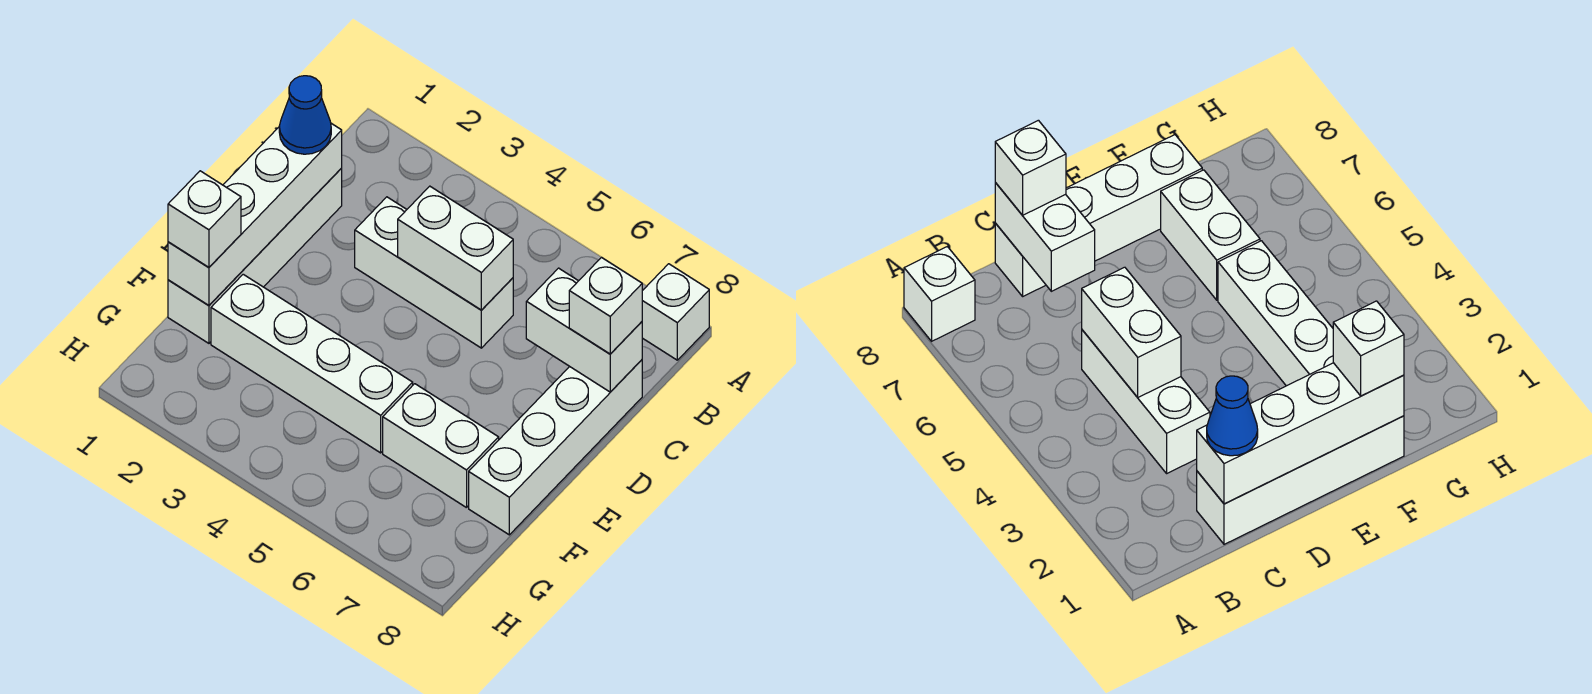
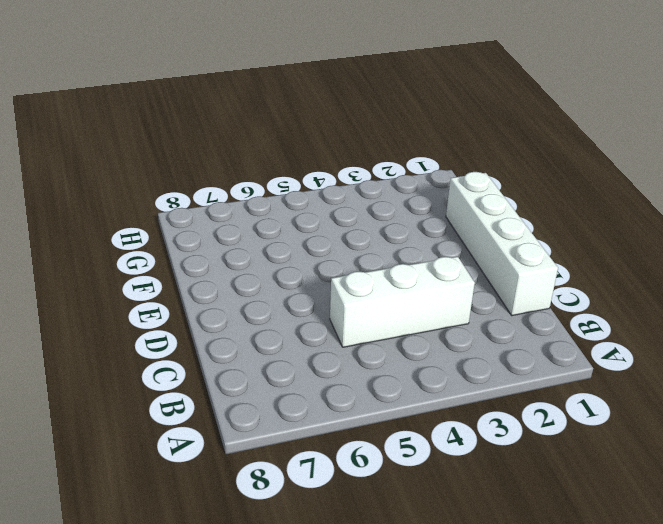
none -> white brick A8 level 1
none -> white brick C8:F8 level 1
none -> white brick F2:F5 level 1

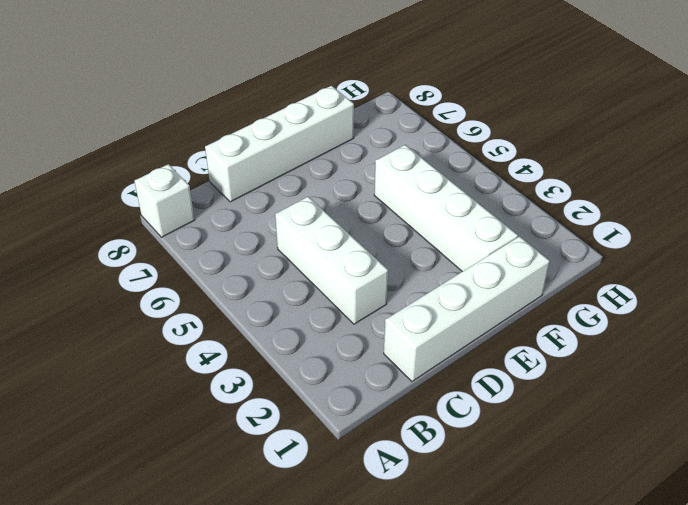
none -> white brick F6:F7 level 1
none -> white brick C1:F1 level 2
none -> white brick C4:C5 level 2

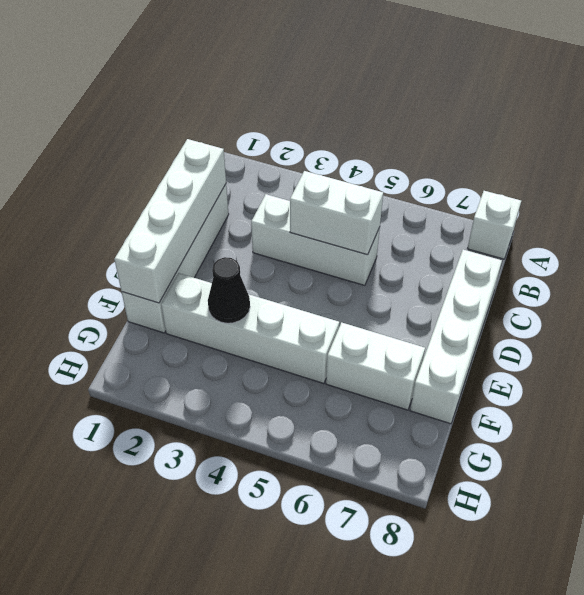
black cone F3 level 2 -> none
none -> white brick C7:C8 level 2
none -> blue cone C1 level 3
none -> white brick C8 level 3

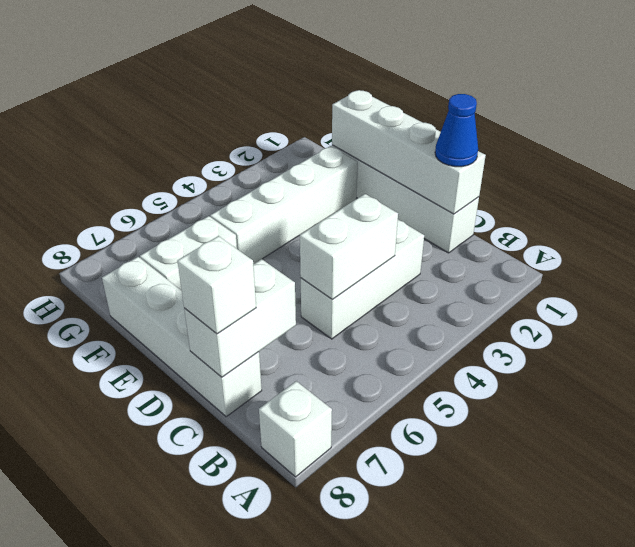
none -> white brick F1 level 3

